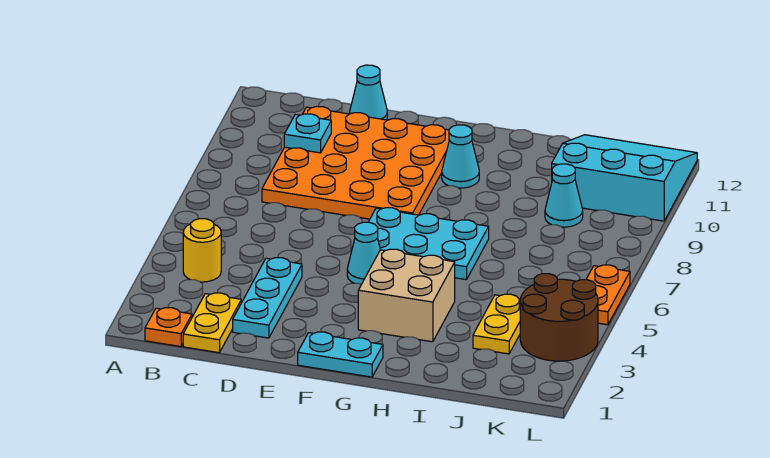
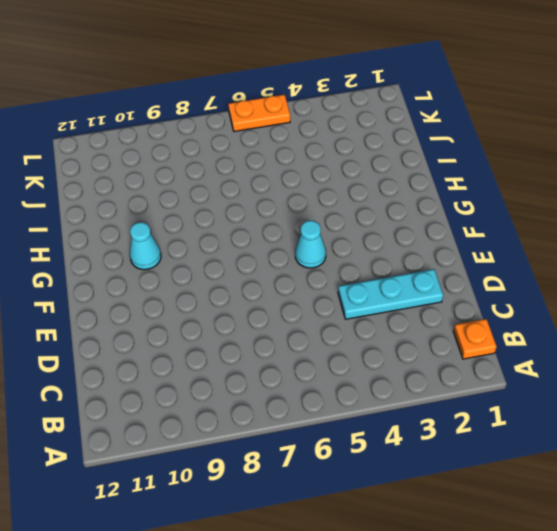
none -> yellow round brick B4 level 1
none -> yellow plate C1:C2 level 1
none -> orange plate C8:F11 level 1

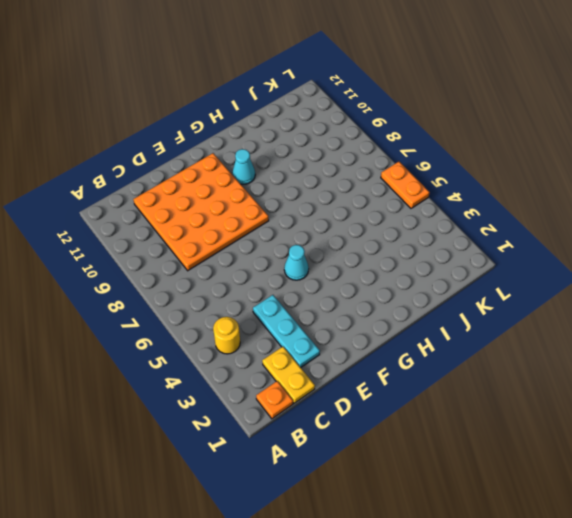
none -> cyan cone D12 level 1
none -> cyan plate F1:G1 level 1
none -> cyan plate F6:H7 level 1

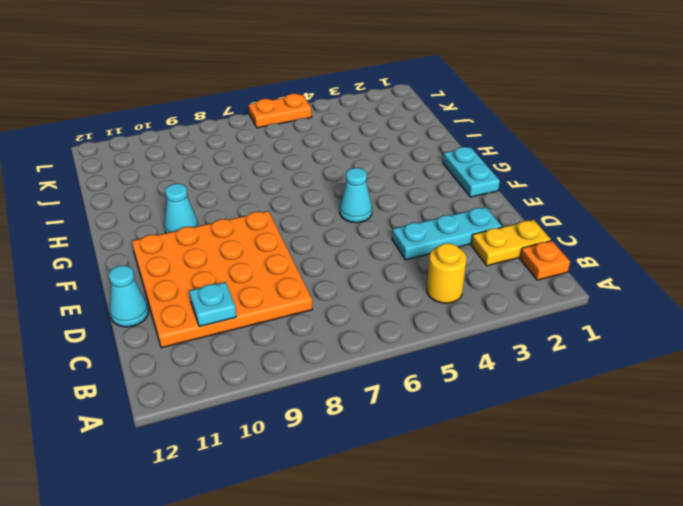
none -> cyan plate F6:H7 level 1
none -> tan brick G3:H4 level 1
none -> yellow plate J3:J4 level 1

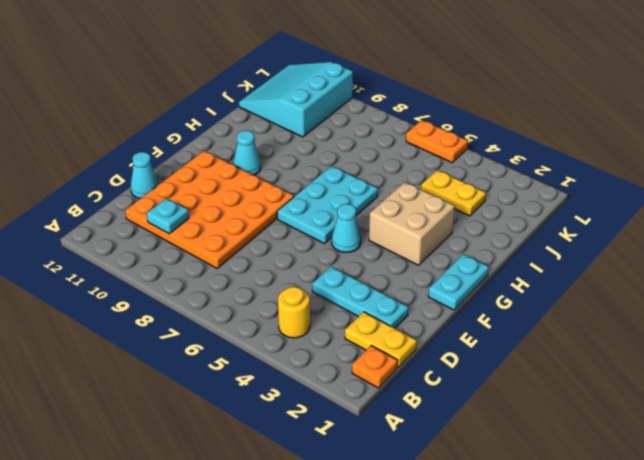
none -> cyan cone J9 level 1
none -> brown round brick K3:L4 level 1

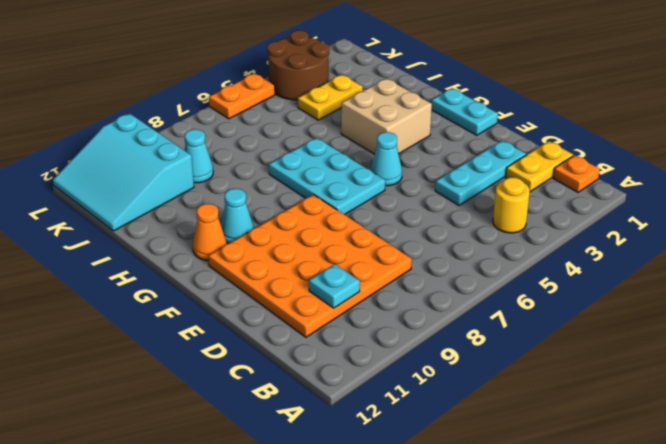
orange cone G11 level 1 -> none
none -> cyan cone D12 level 1

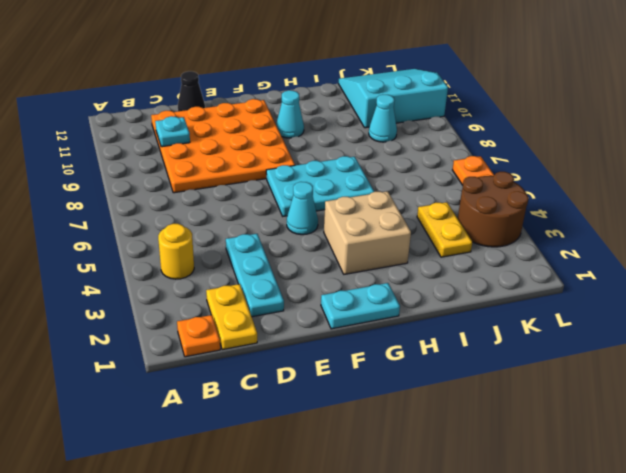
black cone D12 level 1 -> cyan cone D12 level 1

